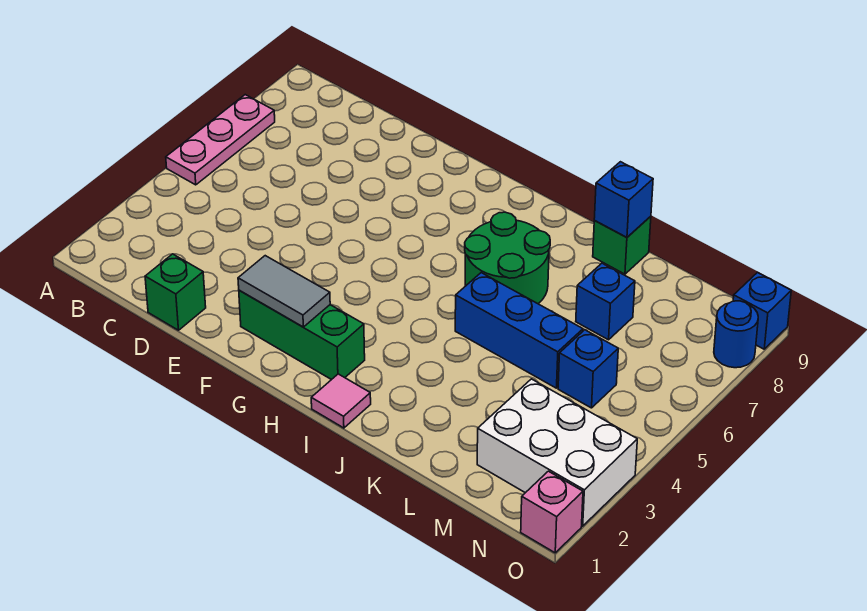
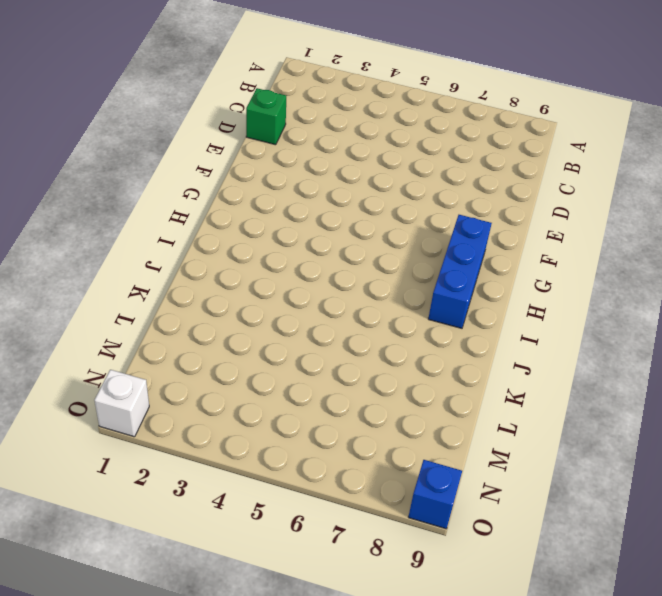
blue brick G8:I8 level 1 -> blue brick J5:L5 level 1
white brick O1 level 1 -> pink brick O1 level 1
none -> pink plate A5:A7 level 1
none -> green brick F2:H2 level 1
none -> pink tile I1 level 1

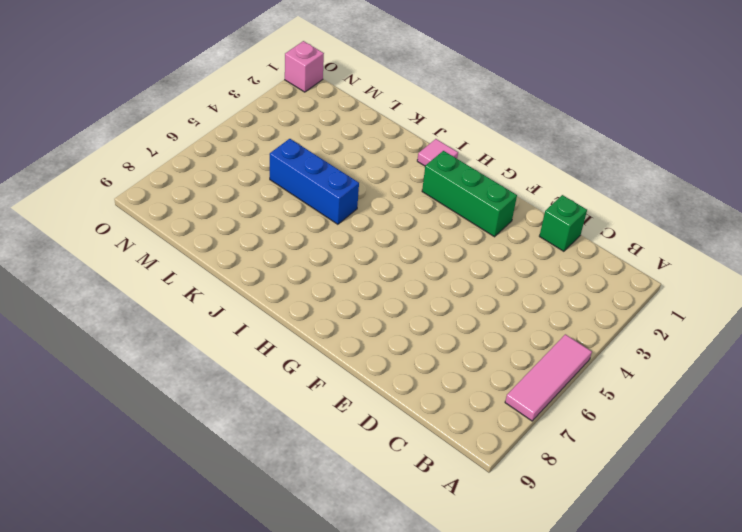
pink tile A5:A7 level 1 -> pink plate A5:A7 level 1
none -> green round brick I6:J7 level 1
none -> green brick K9 level 1
none -> blue brick L7 level 1

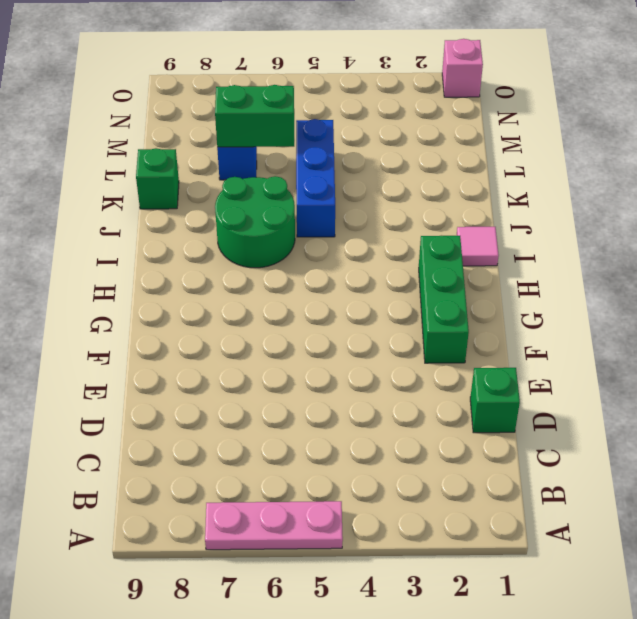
green brick L6:L7 level 2 -> none
none -> white brick M2:O3 level 1
none -> blue brick M5 level 1
none -> blue round brick O8 level 1

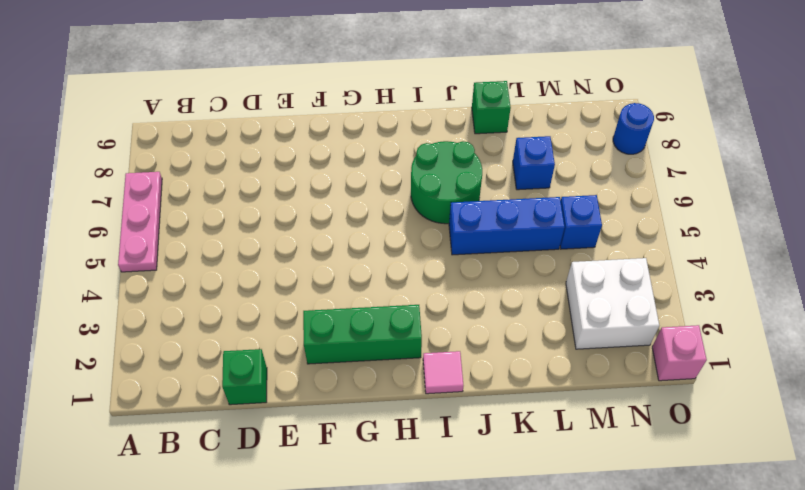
white brick M2:N3 level 1 -> white brick M2:O3 level 1
none -> blue brick O9 level 1
none -> grey tile F2:G2 level 2
none -> blue brick K9 level 2

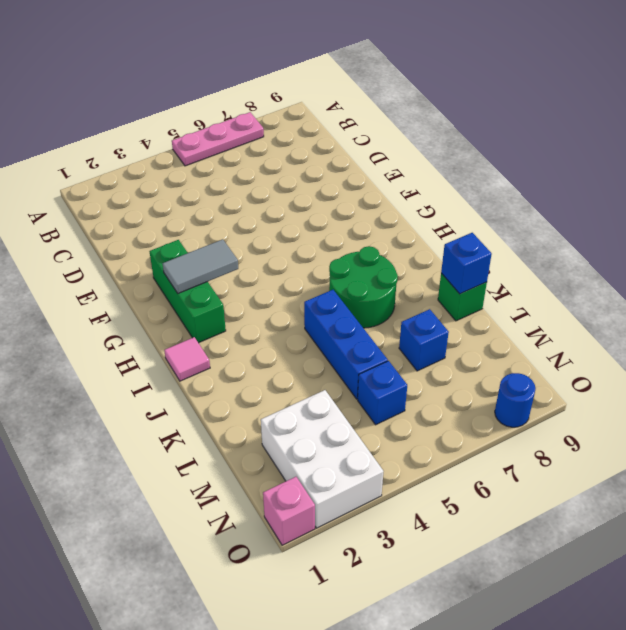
grey tile G2:G3 level 2 -> grey tile F2:G2 level 2
none -> green brick D1 level 1
none -> blue brick O9 level 1

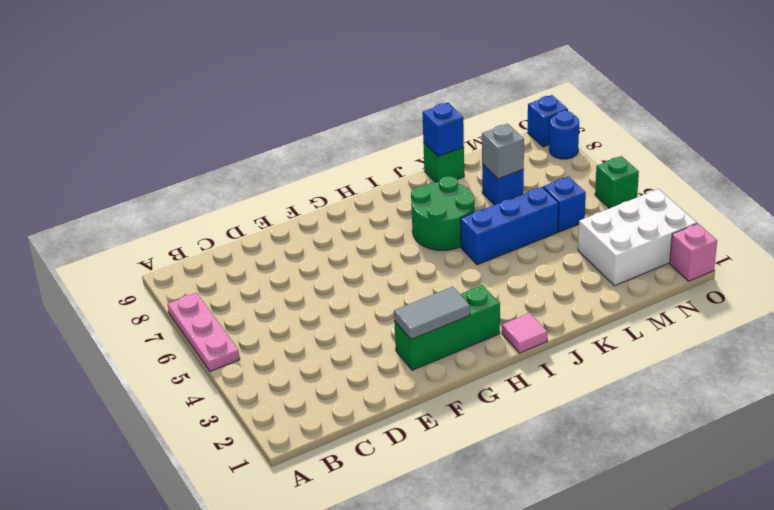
grey brick L7 level 2 -> none
green brick O5 level 1 -> green brick D1 level 1

